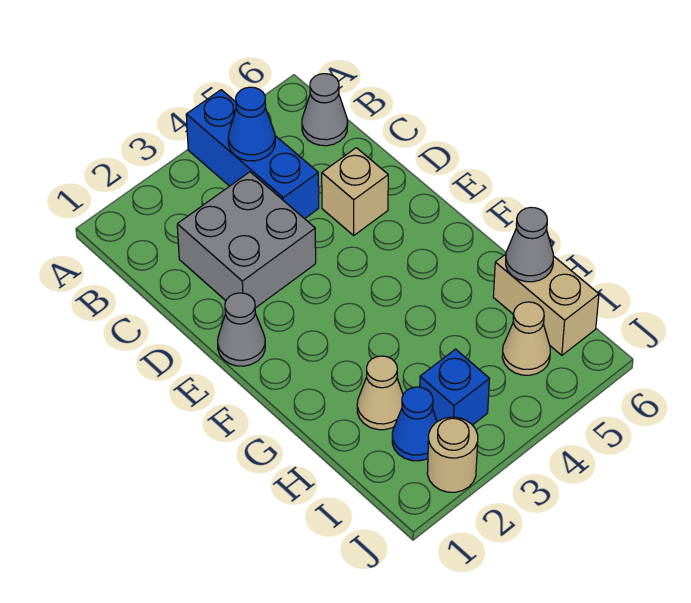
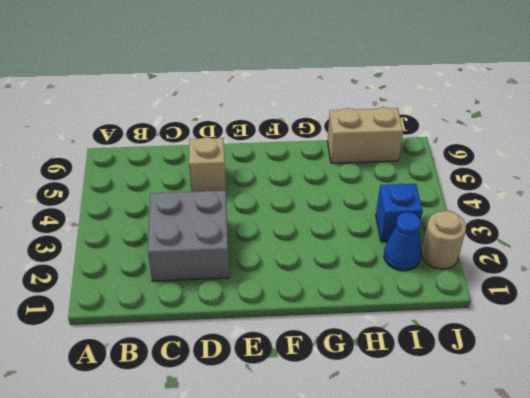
none -> blue brick A4:C4 level 1
none -> grey cone B6 level 1
none -> grey cone E1 level 1

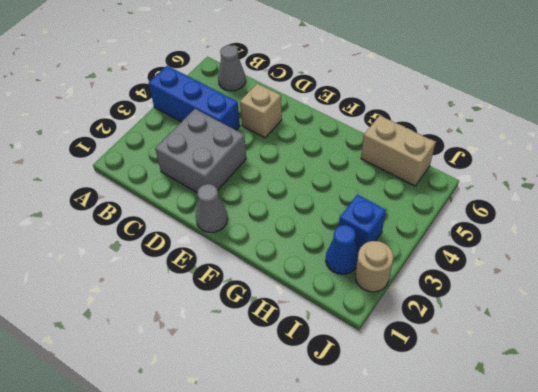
none -> tan cone H2 level 1
none -> tan cone I5 level 1
none -> blue cone B4 level 2

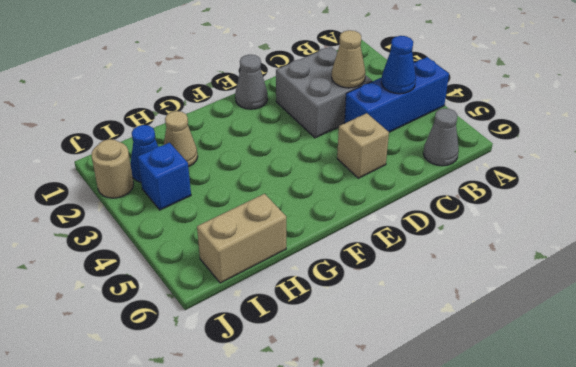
tan cone C3 level 2 -> tan cone I5 level 1
none -> grey cone H6 level 2

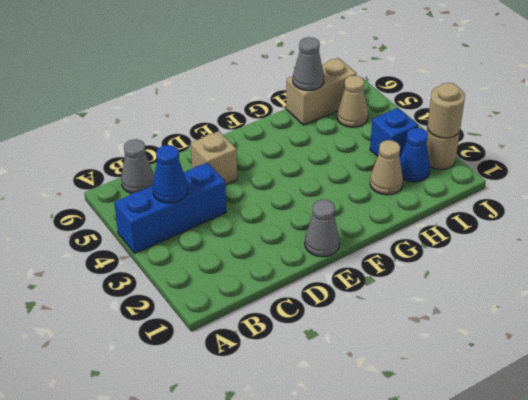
tan round brick J2 level 2 -> none
none -> grey brick C2:D3 level 1

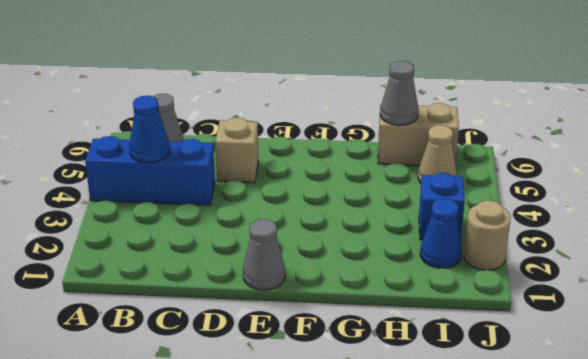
none -> grey brick C2:D3 level 1
none -> tan cone H2 level 1

